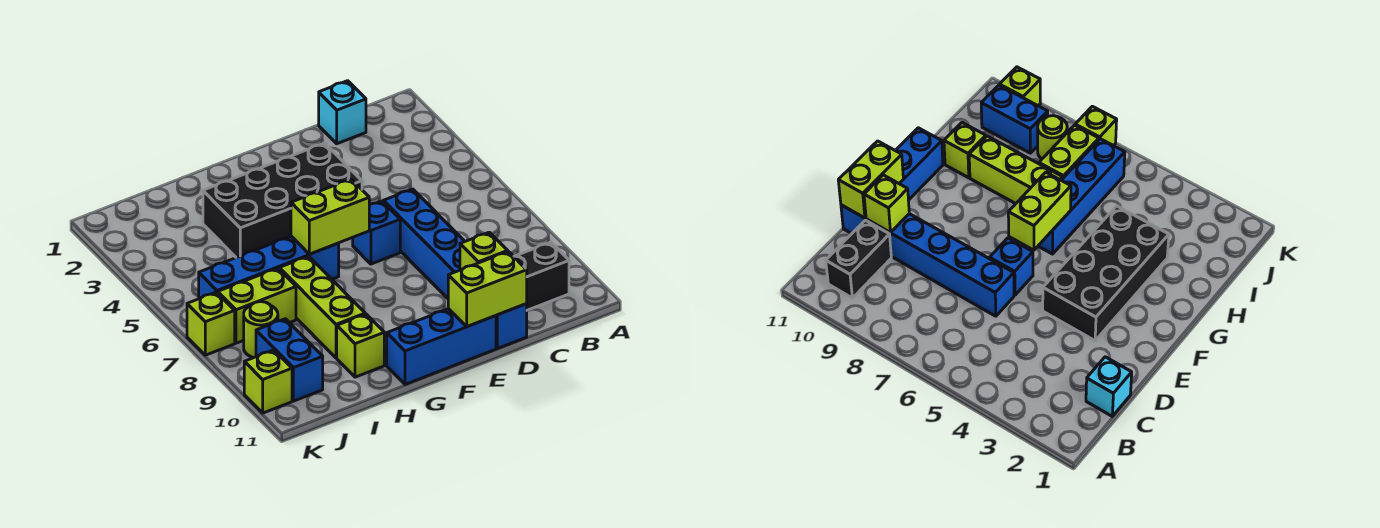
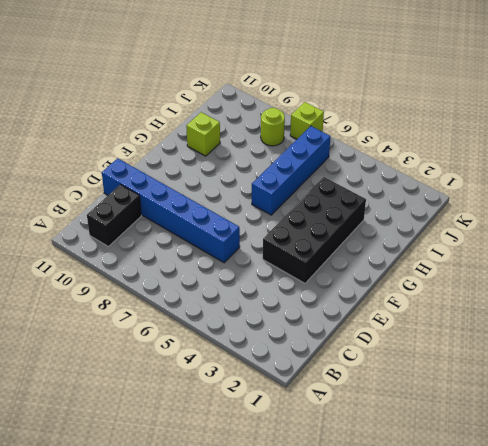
none -> cyan brick C1 level 1
none -> blue brick E6 level 1
none -> blue brick E11:G11 level 1

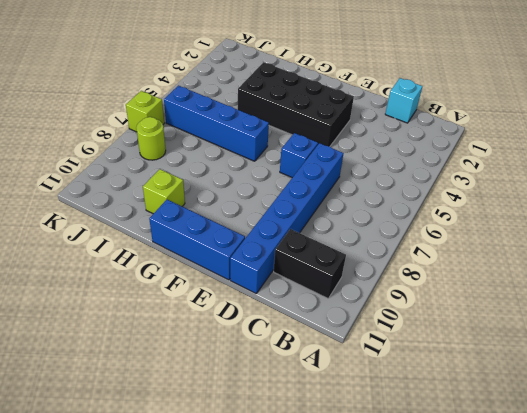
none -> lime brick H7:H9 level 1
none -> lime brick I7:J7 level 1
none -> blue brick J9:J10 level 1

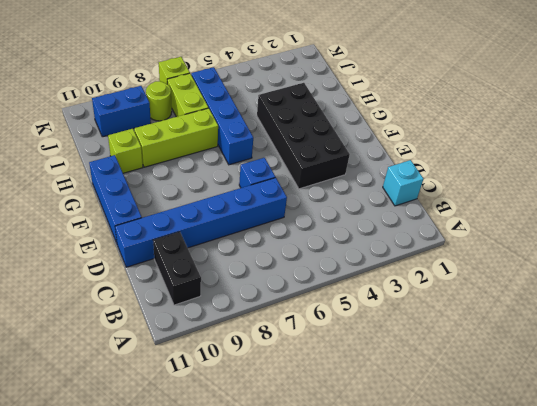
none -> lime brick K10 level 1
none -> lime brick D10 level 2
none -> lime brick D11:E11 level 2

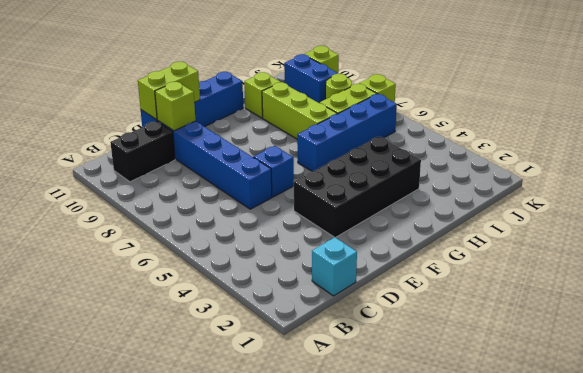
none -> lime brick F6:G6 level 2

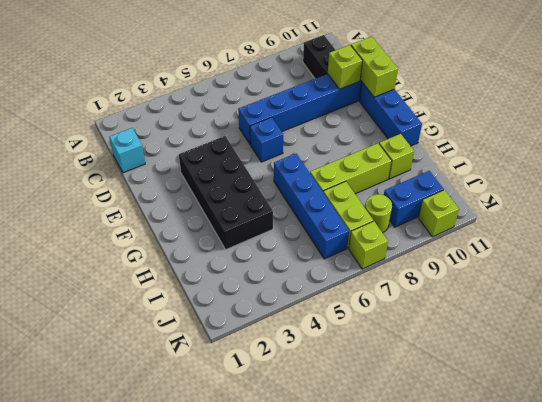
none -> lime brick F6:G6 level 2

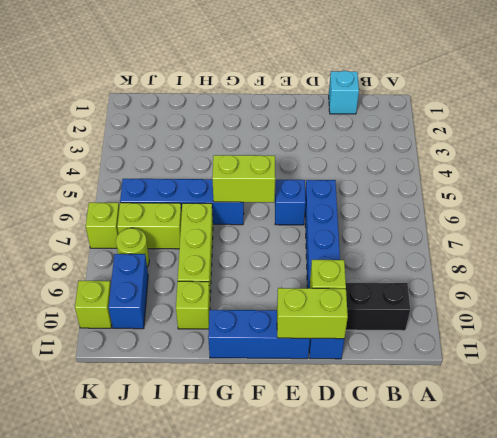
none -> black brick E3:H4 level 1

